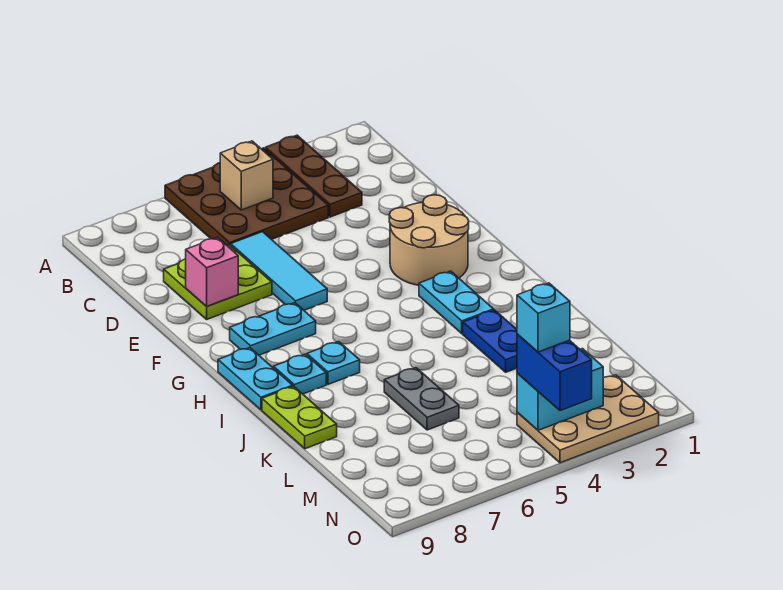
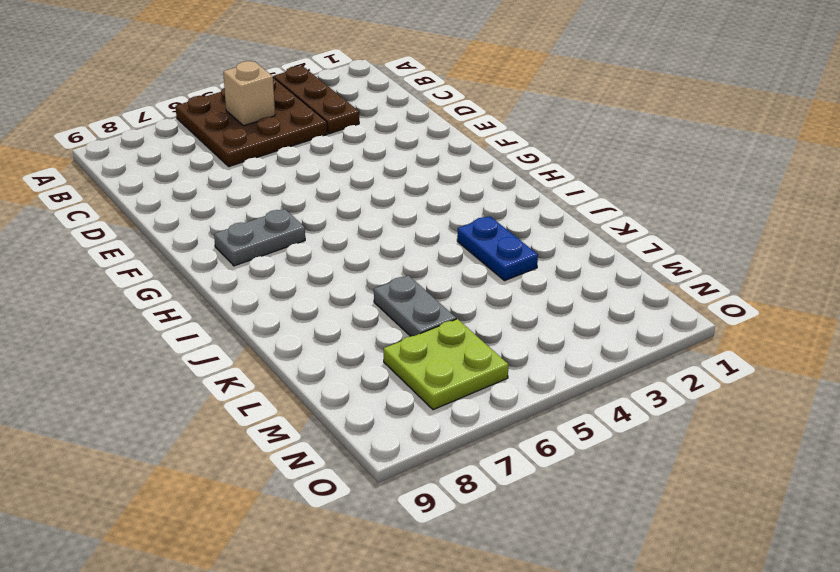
grey plate G7:G8 level 1 -> cyan plate G7:G8 level 1
lime plate M6:N7 level 1 -> lime plate D7:E8 level 1
none -> cyan tile D6:F6 level 1
none -> tan round brick F2:G3 level 1
none -> cyan plate H3:I3 level 1

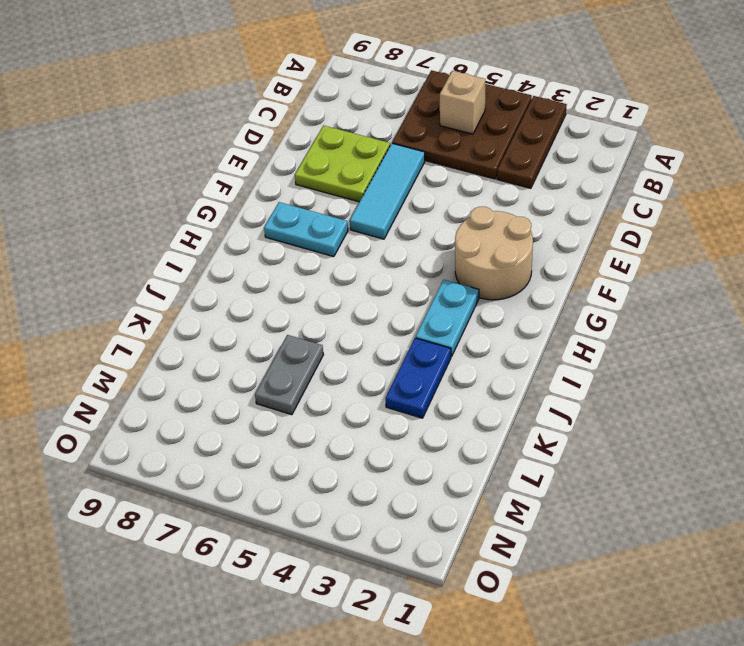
none -> cyan plate H9:I9 level 1
none -> cyan plate I7 level 1
none -> cyan plate I8 level 1

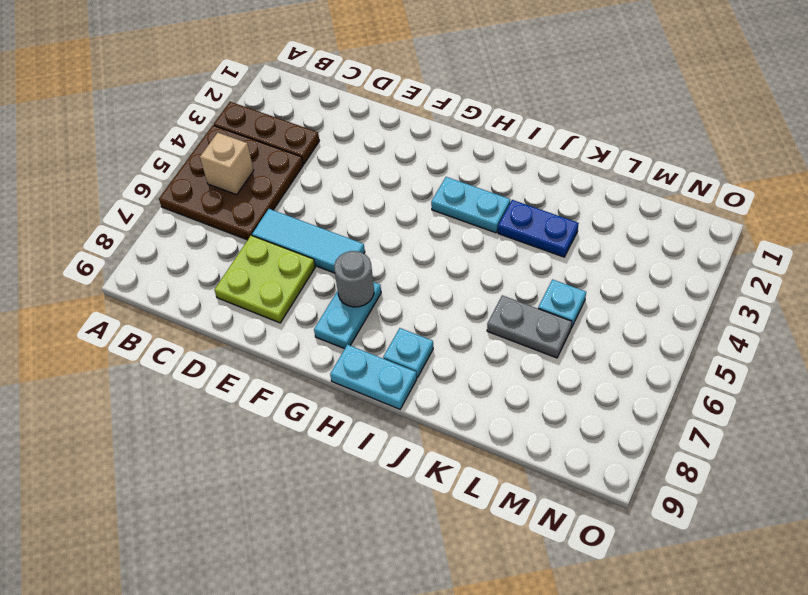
grey round brick G7 level 2 -> none
cyan plate L5 level 1 -> cyan plate I7 level 1
none -> tan round brick F2:G3 level 1
none -> lime plate J9:K9 level 1
none -> tan plate N2:O4 level 1

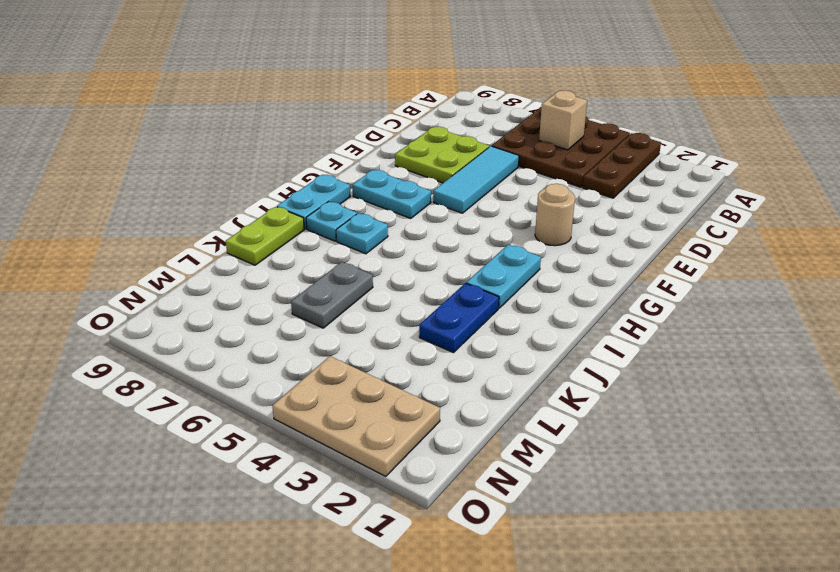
tan round brick F3 level 1 -> tan round brick F2:G3 level 1
none -> pink brick E8 level 2
none -> cyan brick N3:N4 level 2
none -> blue brick N4:O4 level 3

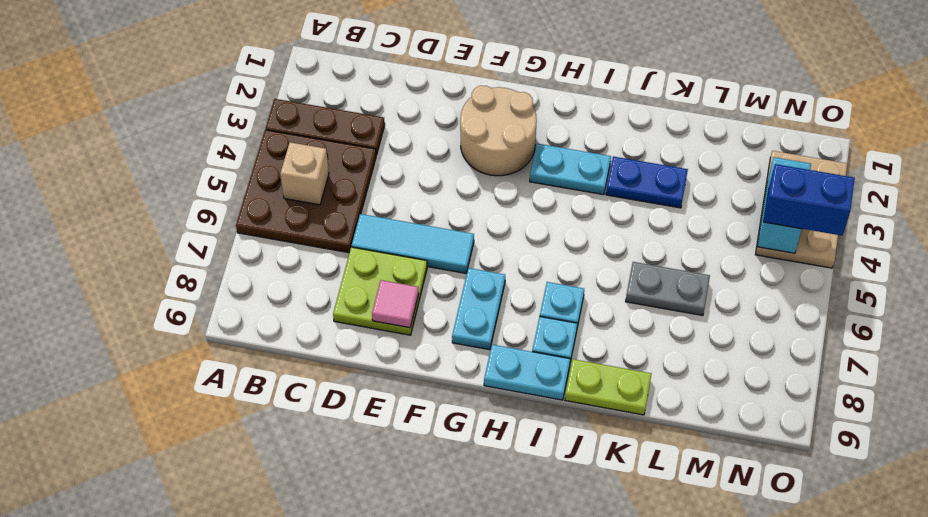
pink tile E8 level 2 -> pink brick E8 level 2
none -> cyan brick N4 level 4

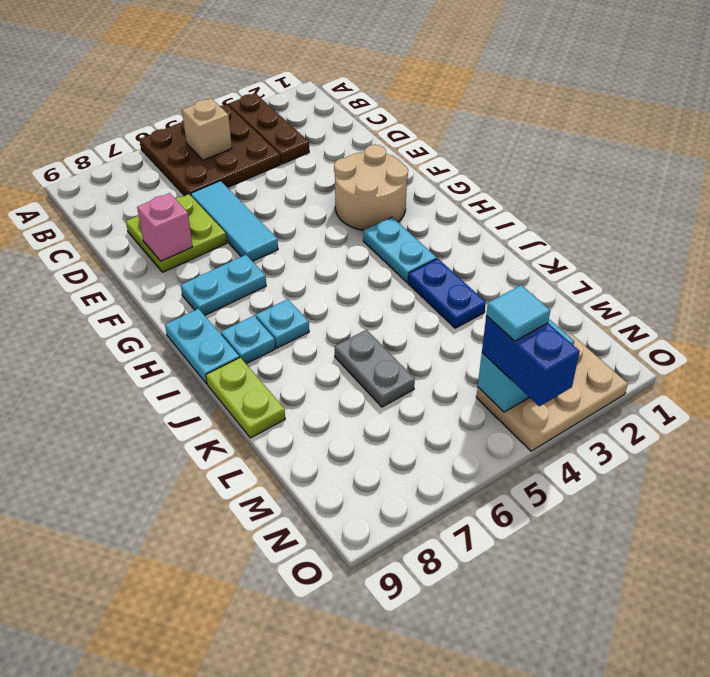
cyan tile N4 level 4 -> cyan brick N4 level 4

